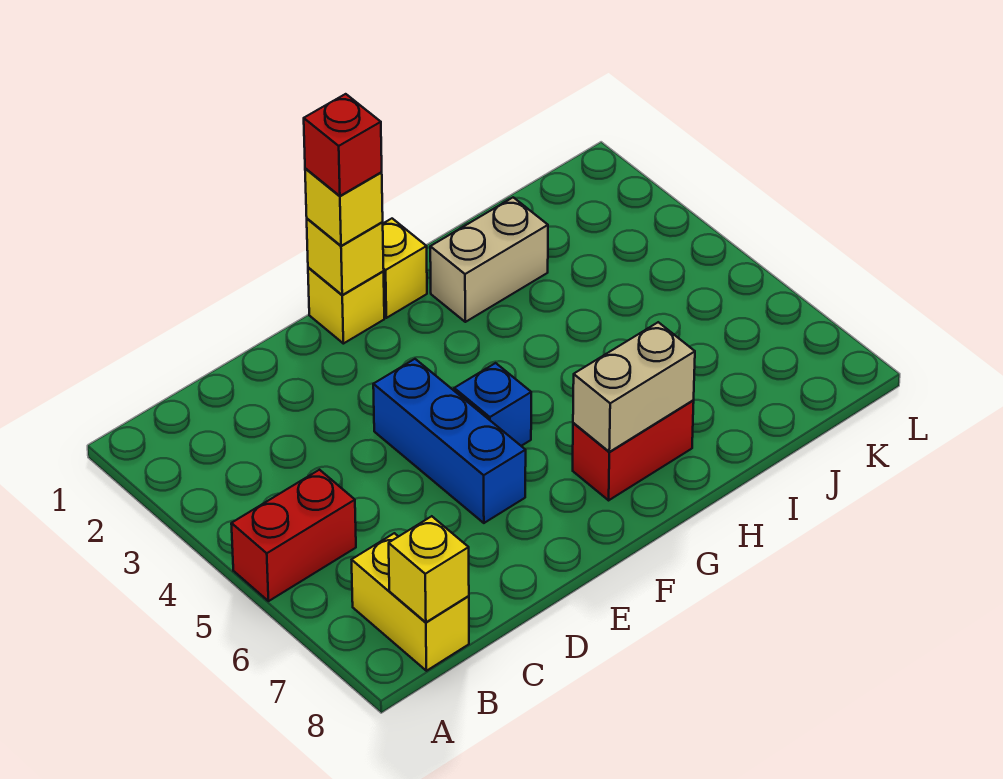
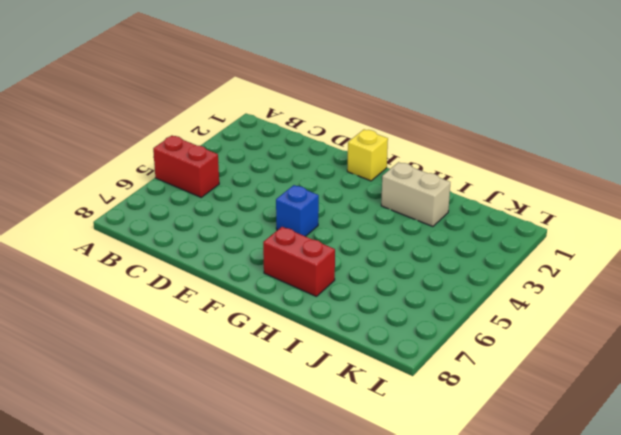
none -> yellow brick B7:B8 level 1
none -> blue brick E4:E6 level 1
none -> yellow brick G1 level 1

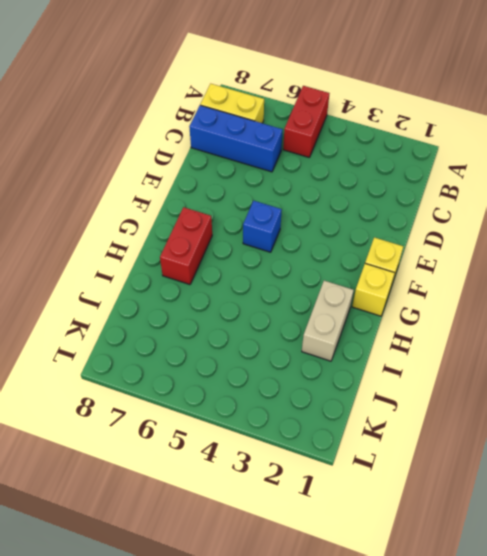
blue brick C6:C8 level 1 -> blue brick E4:E6 level 1
none -> yellow brick B8 level 2
none -> yellow brick F1 level 2
none -> tan brick G7:H7 level 2

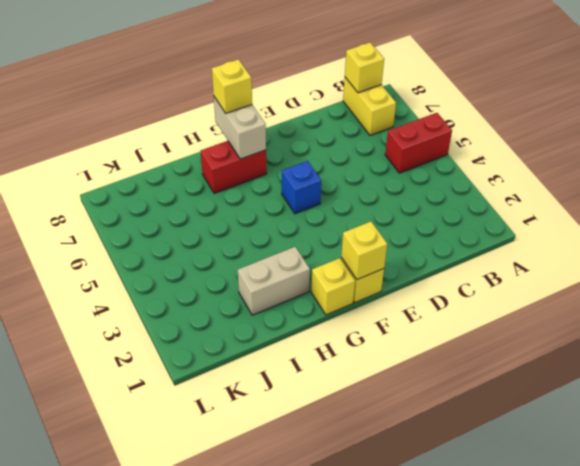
tan brick G7:G8 level 2 -> tan brick G7:H7 level 2
yellow brick G8 level 3 -> yellow brick F1 level 3
none -> blue brick E4:E6 level 1
none -> red brick F1 level 4

